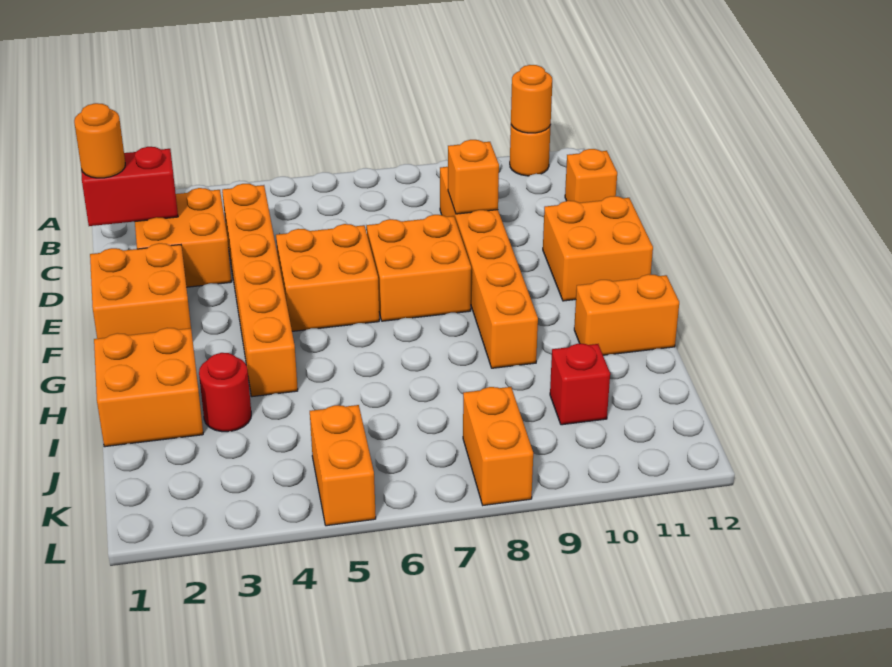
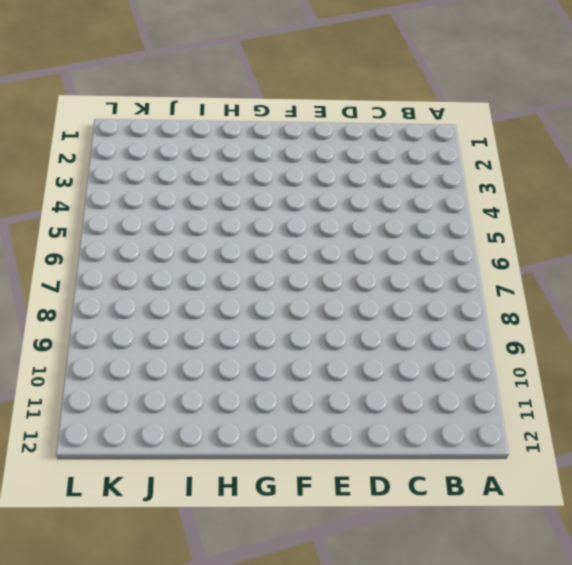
none -> orange round brick A11 level 1
none -> orange brick C2:D3 level 1
none -> orange brick C4:H4 level 1

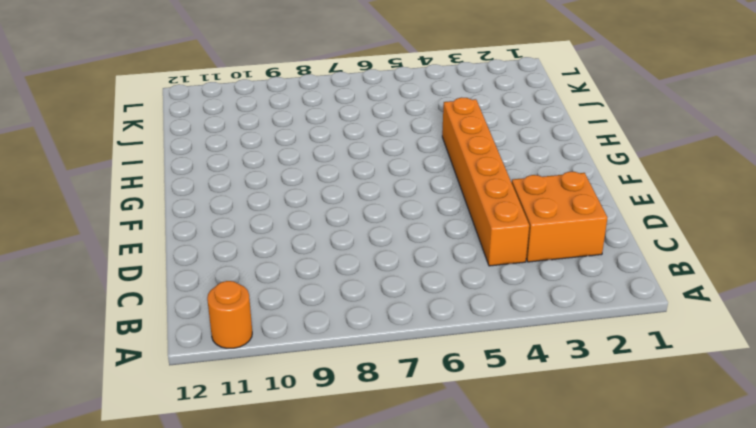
none -> orange brick C9:H9 level 1
none -> orange brick C12 level 1
none -> orange brick E1:F2 level 1

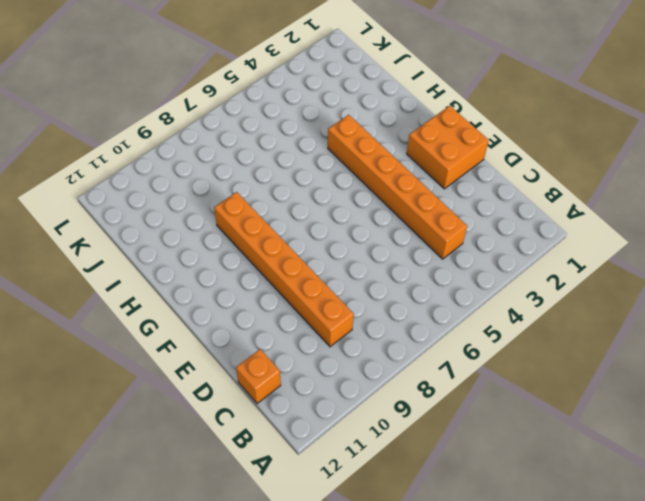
none -> orange round brick A11 level 1
none -> orange brick C2:D3 level 1
none -> orange brick E5:F6 level 1

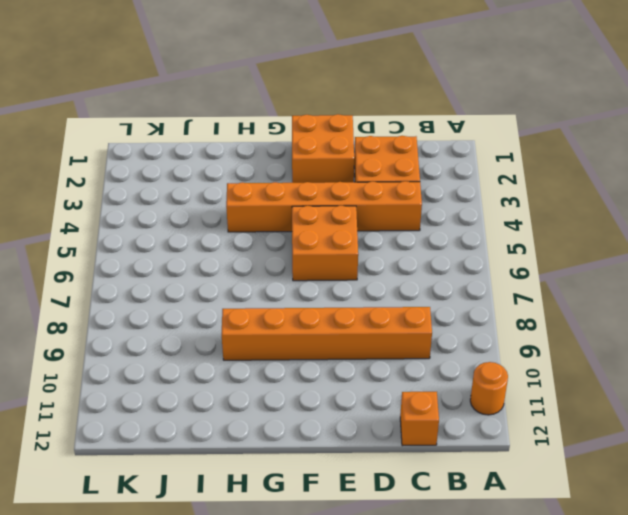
none -> orange brick E7:F8 level 1
none -> orange brick E11:F12 level 1
none -> orange brick H1:I2 level 1

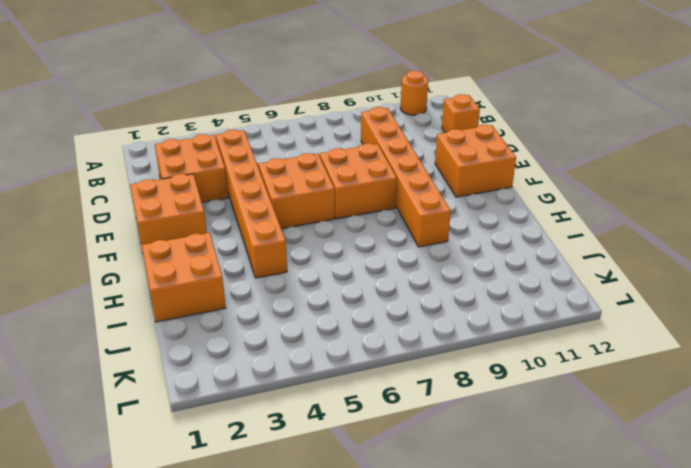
none -> orange brick H11:H12 level 1
none -> red round brick I3 level 1
none -> red brick J10 level 1

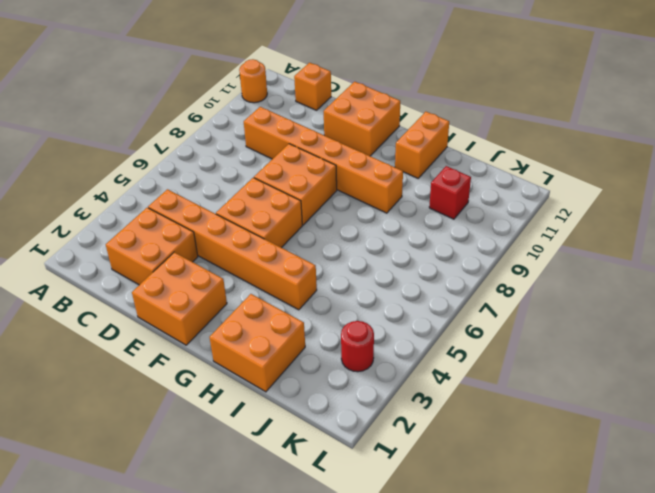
red round brick K3 level 1 -> red round brick I3 level 1
none -> orange brick K5:L5 level 1
none -> orange brick K8:L8 level 1
none -> orange round brick A11 level 2

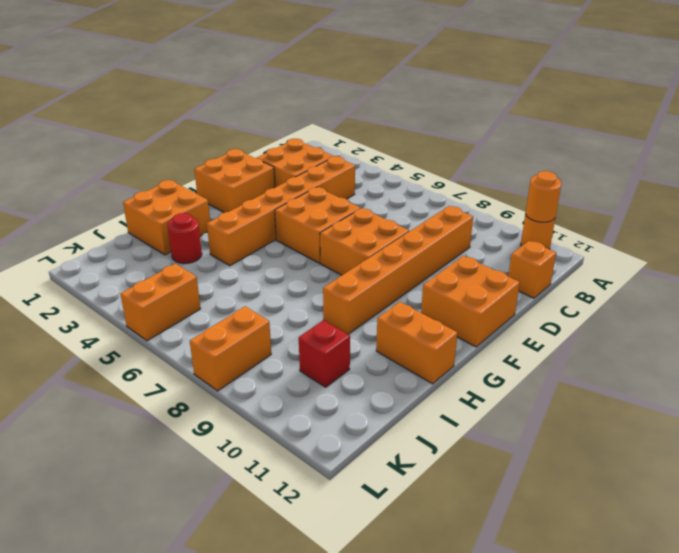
none -> red brick C1:C2 level 2
none -> orange brick D9 level 2
none -> orange round brick C1 level 3

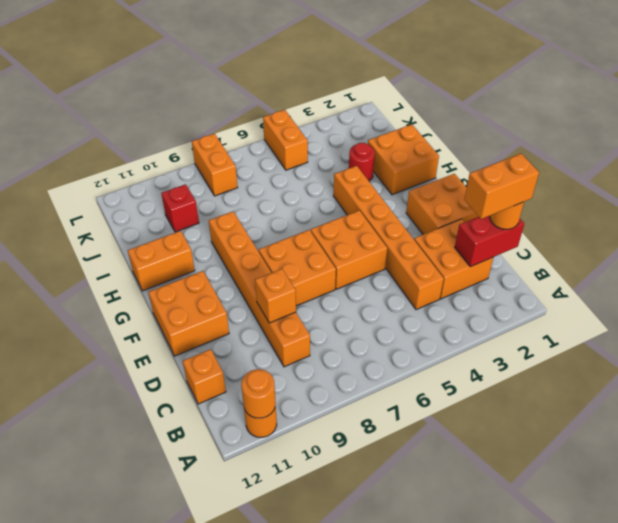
orange brick C1:C2 level 4 -> none

